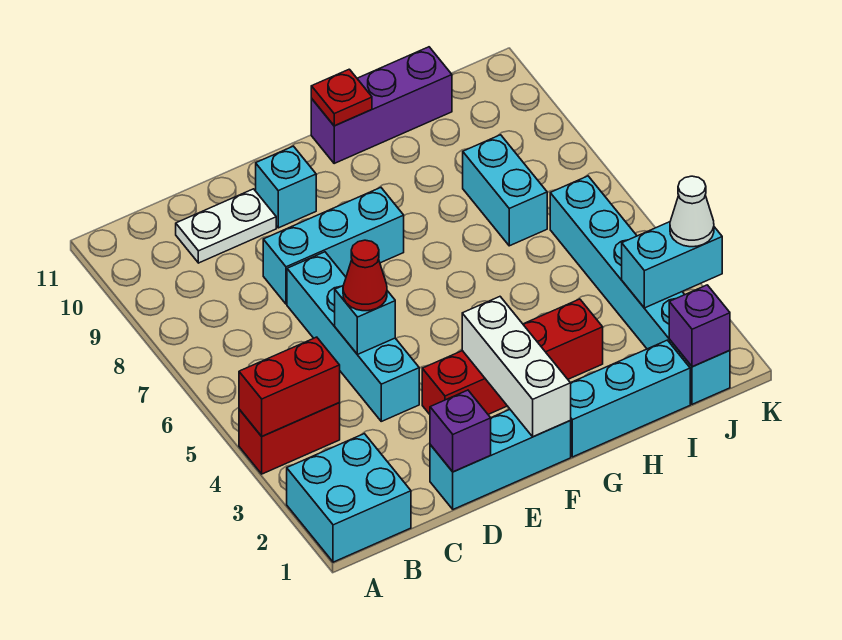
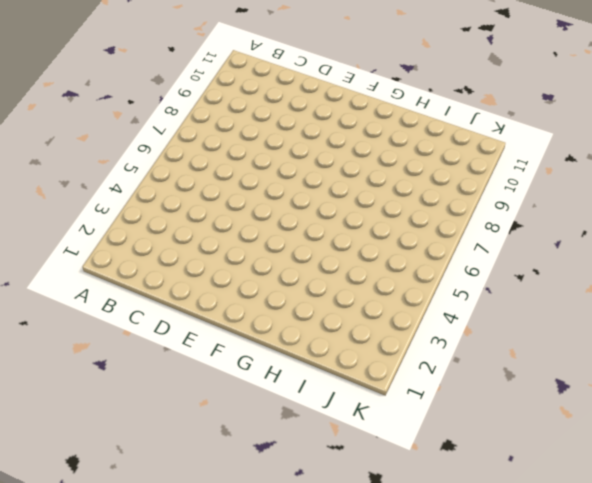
none -> cyan brick A1:B2 level 1
none -> red brick A4:B4 level 1
none -> white plate C10:D10 level 1

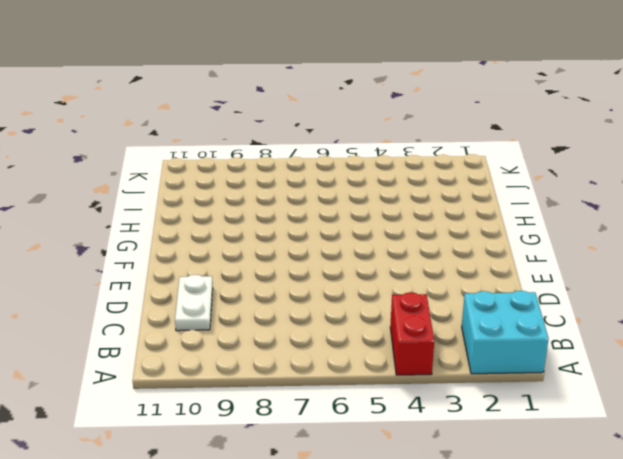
none -> cyan brick D1:F1 level 1
none -> cyan brick D4:D7 level 1
none -> cyan brick D8:F8 level 1

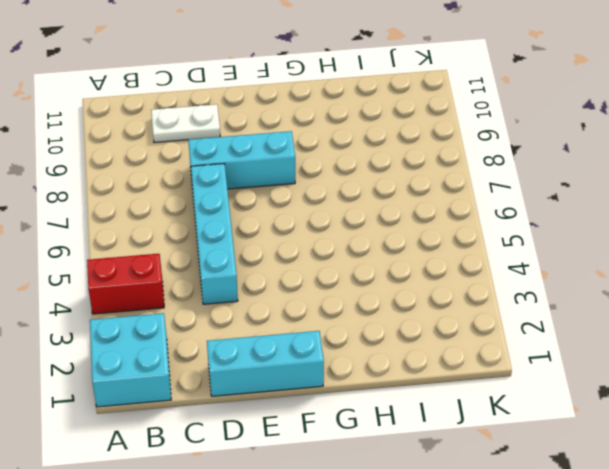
none -> red brick E3:H3 level 1
none -> cyan brick E10 level 1
none -> cyan brick G1:I1 level 1

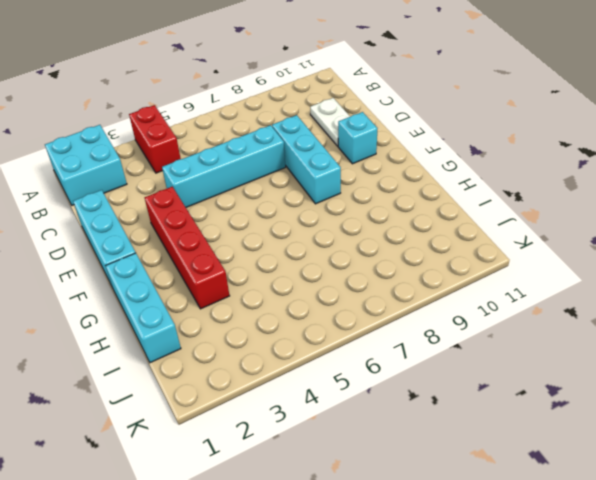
none -> purple brick G11:I11 level 1
none -> cyan brick I7:I8 level 1
none -> cyan brick J1:J6 level 1

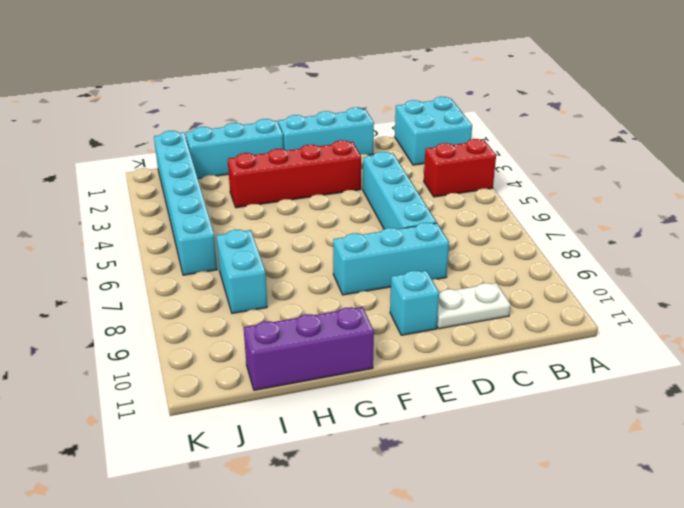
none -> red brick A4:B4 level 2
none -> purple brick D1 level 2
none -> cyan brick D5 level 2

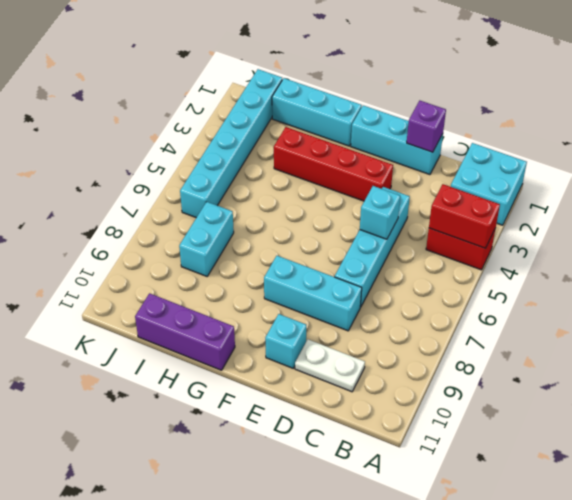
none -> white brick F1:F3 level 2
none -> red plate G11 level 2
none -> purple brick J1 level 2

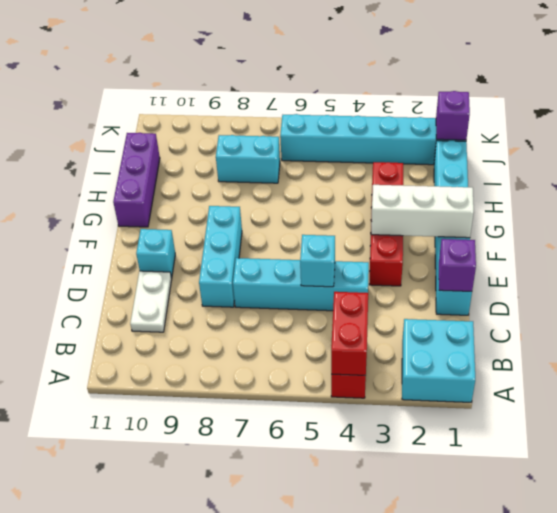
none -> red plate G11 level 2
none -> cyan brick J3:K3 level 2
none -> red cone D5 level 3

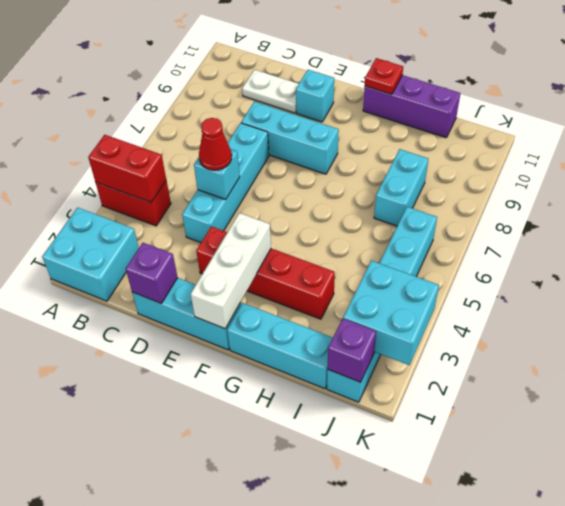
cyan brick J2:K3 level 2 -> cyan brick J3:K3 level 2
none -> white cone K3 level 3

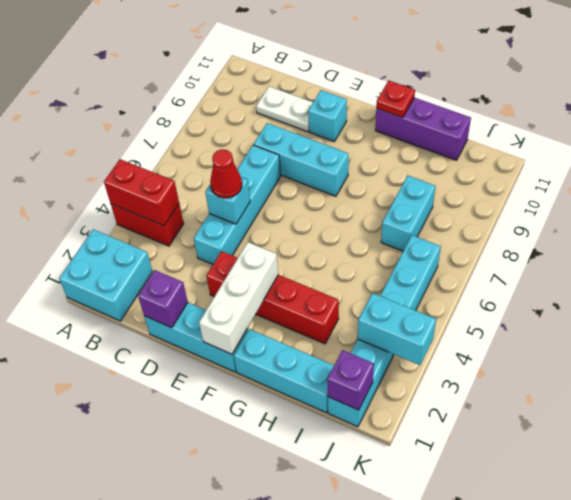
none -> white cone K3 level 3

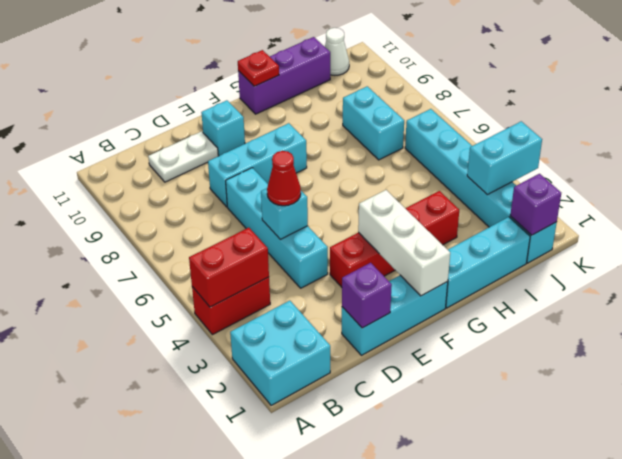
white cone J11 level 1 -> white cone K3 level 3

